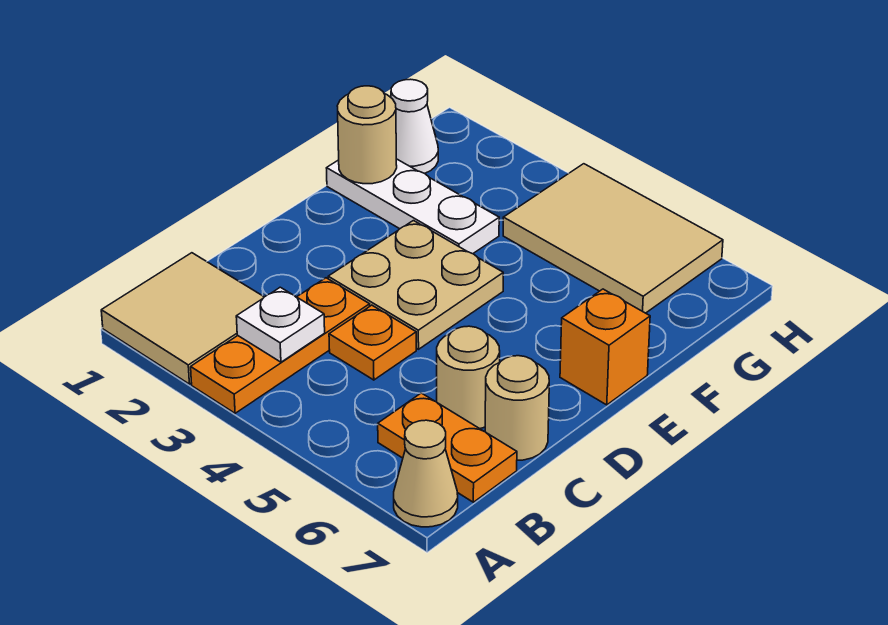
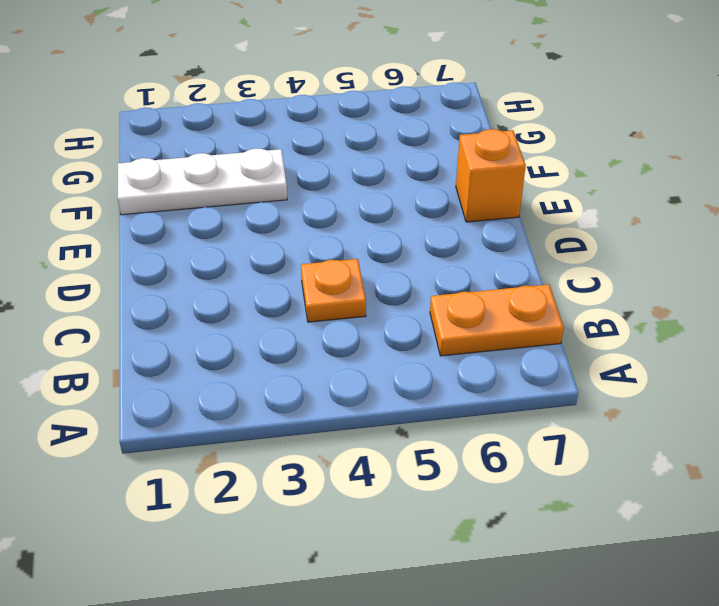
none -> tan tile A1:B2 level 1
none -> orange plate A3:C3 level 1
none -> tan cone A7 level 1

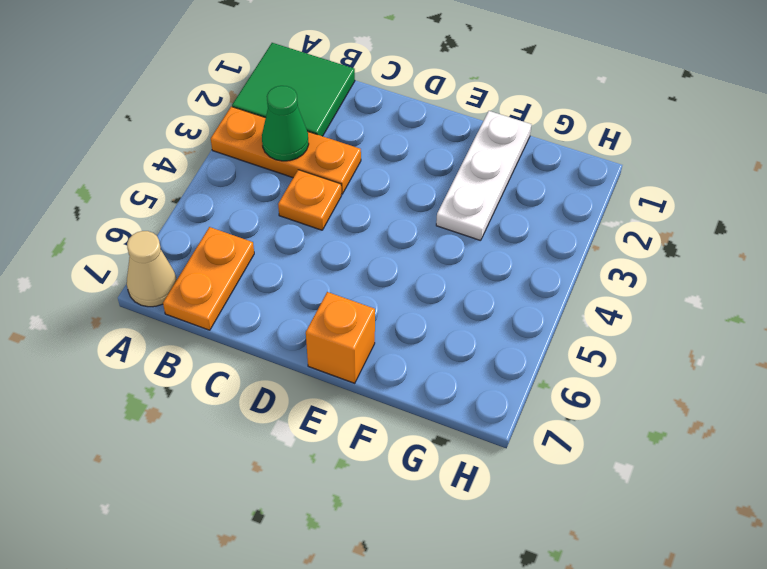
green tile A1:B2 level 1 -> tan tile A1:B2 level 1
green cone B3 level 2 -> white plate B3 level 2
none -> tan round brick C6 level 1
none -> tan round brick C7 level 1
none -> tan plate D3:E4 level 1

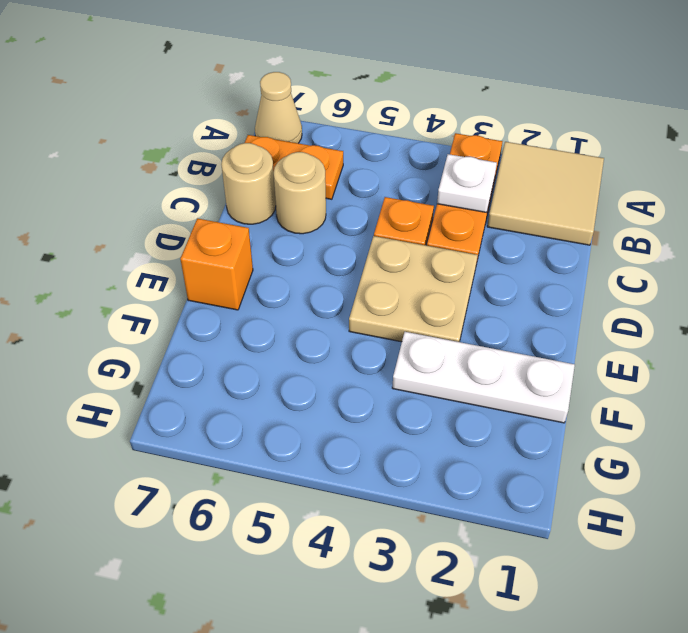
none -> white cone G1 level 1
none -> tan tile G4:H6 level 1
none -> tan round brick F1 level 2

